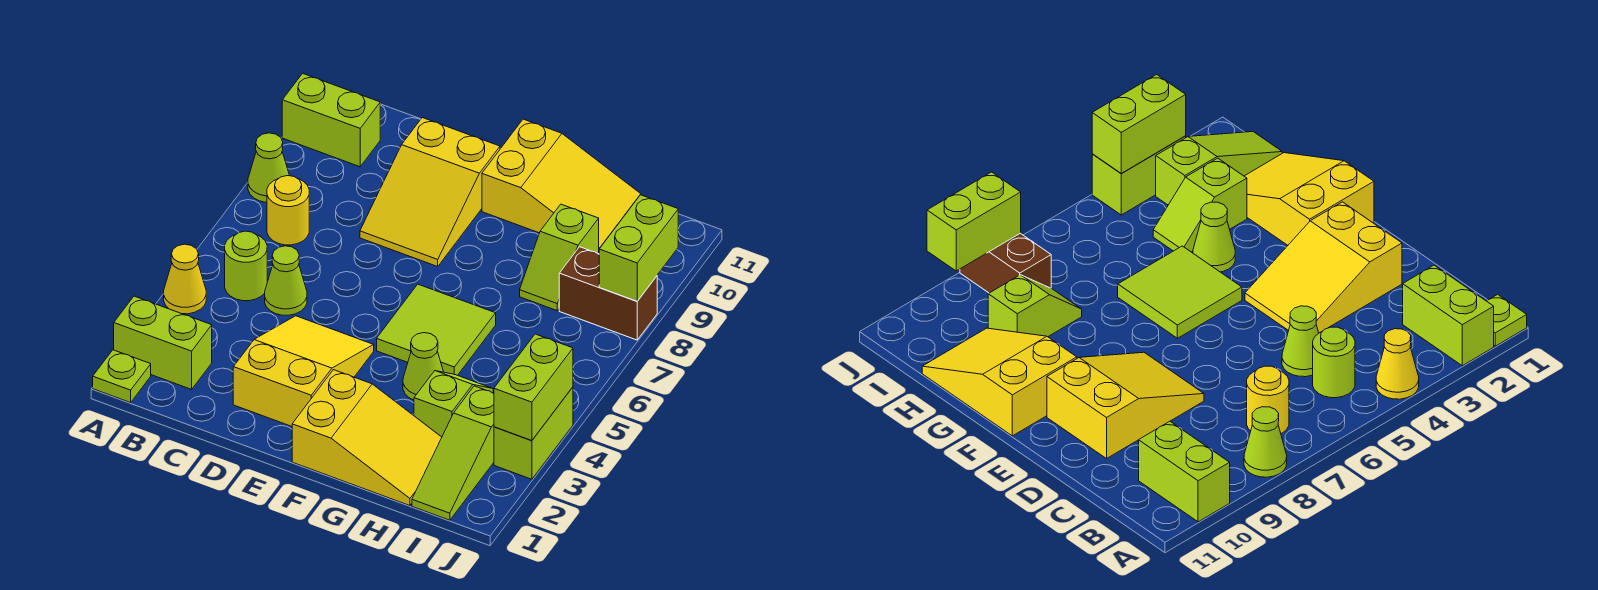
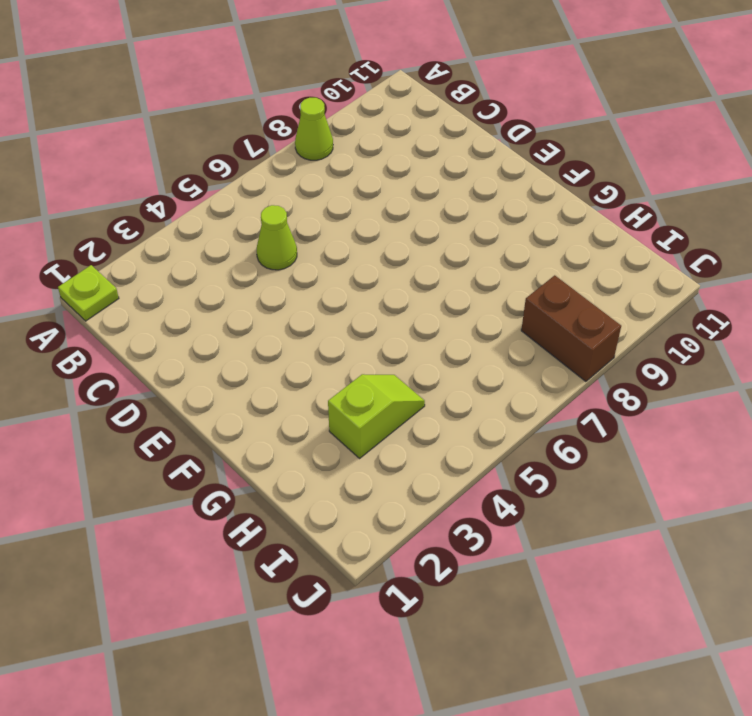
none -> lime brick A2:B2 level 1
none -> yellow cone A4 level 1
none -> lime brick A10:B10 level 1

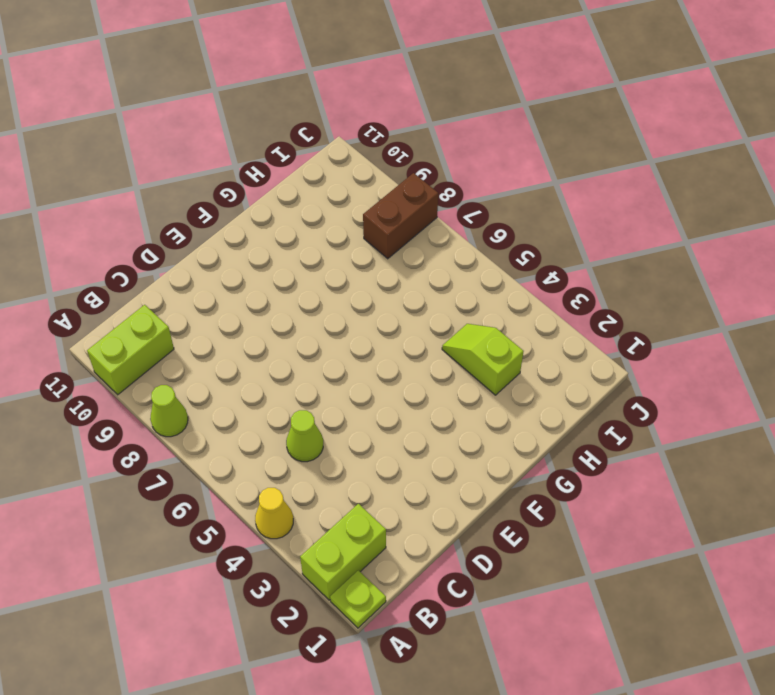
none -> lime round brick B5 level 1
none -> yellow round brick B7 level 1
none -> yellow slope D2:E4 level 1 top 2

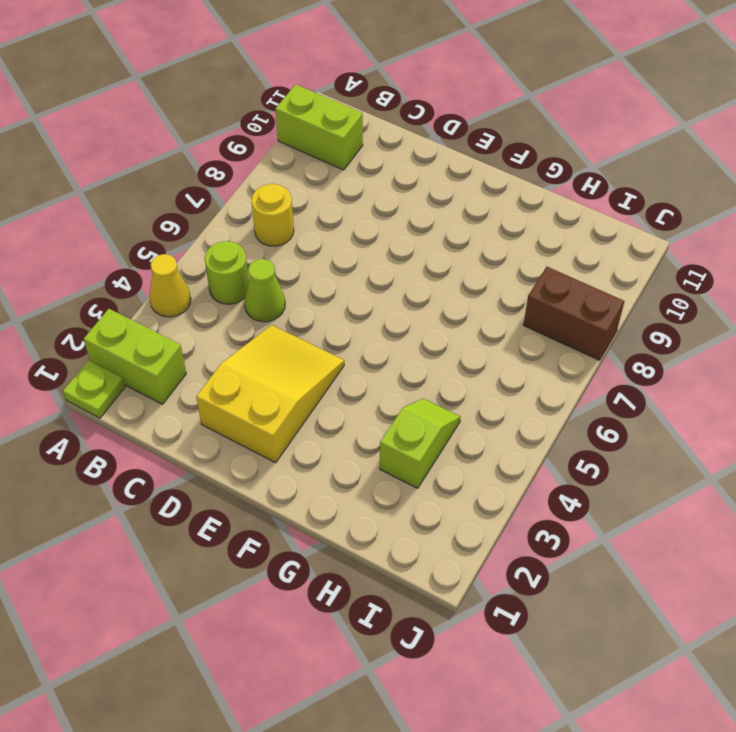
none -> lime cone A8 level 1
none -> yellow slope D8:E10 level 1 top 10
none -> yellow slope F1:H2 level 1 top F

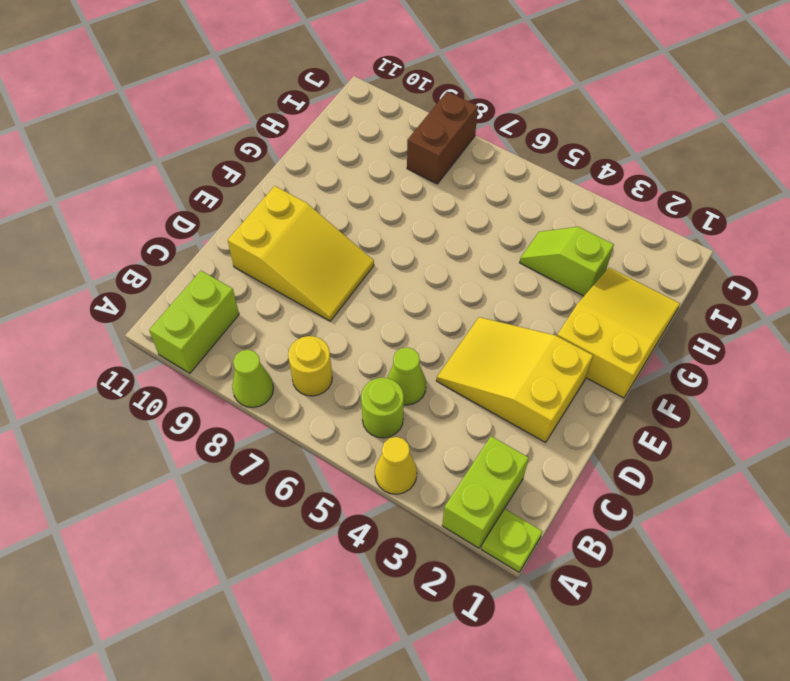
none -> lime tile F5:G6 level 1
none -> yellow slope F10:H11 level 1 top F
none -> lime cone G4 level 1

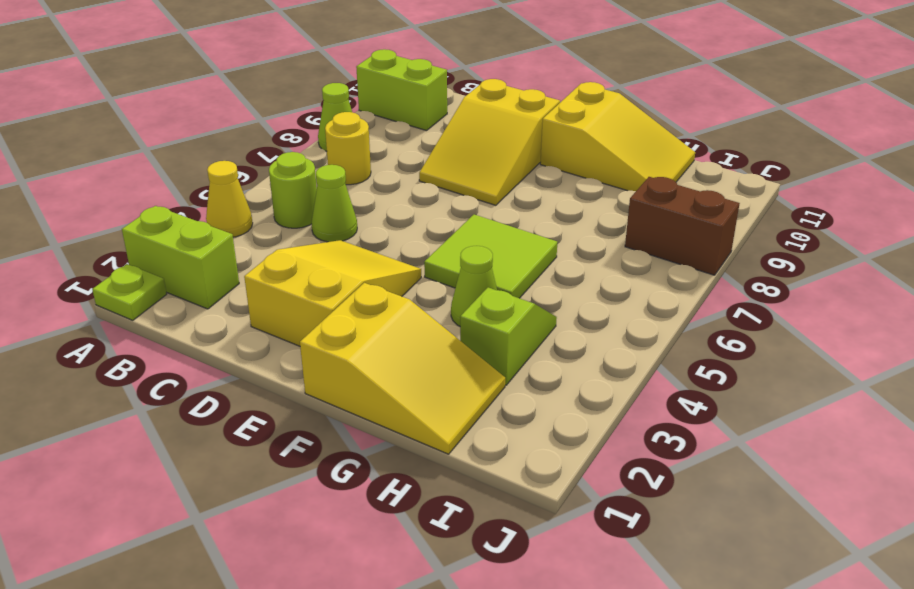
none -> lime slope H8:H9 level 1 top 9
none -> lime slope I1:I3 level 1 top 3
none -> lime brick J3:J4 level 1

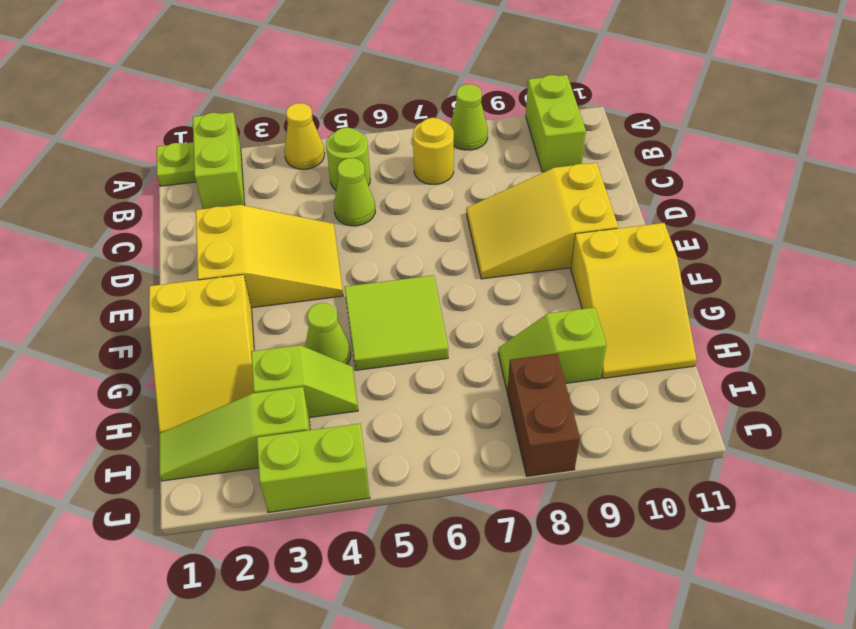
none -> lime brick J3:J4 level 2
none -> lime brick J8:J9 level 2

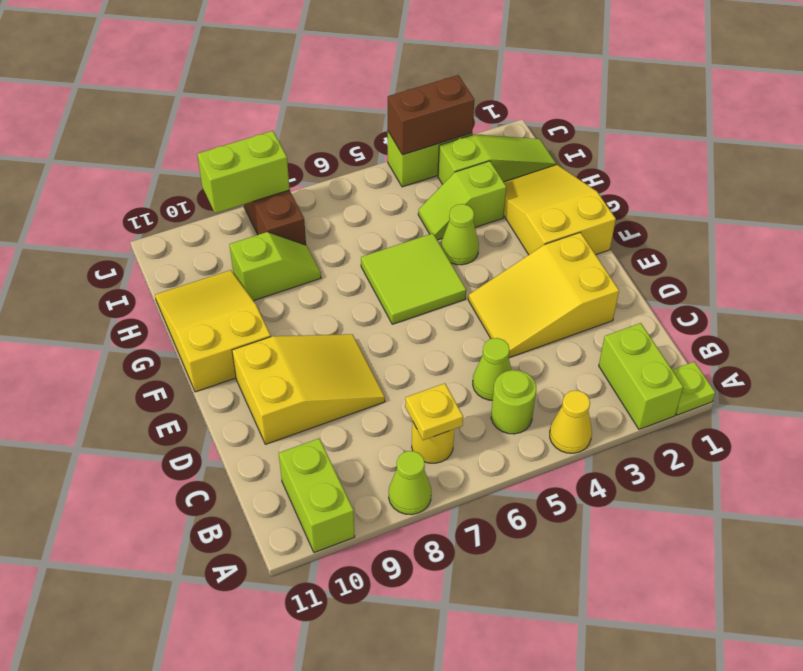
yellow plate B7 level 2 -> none
brown brick J3:J4 level 2 -> lime brick J3:J4 level 2

